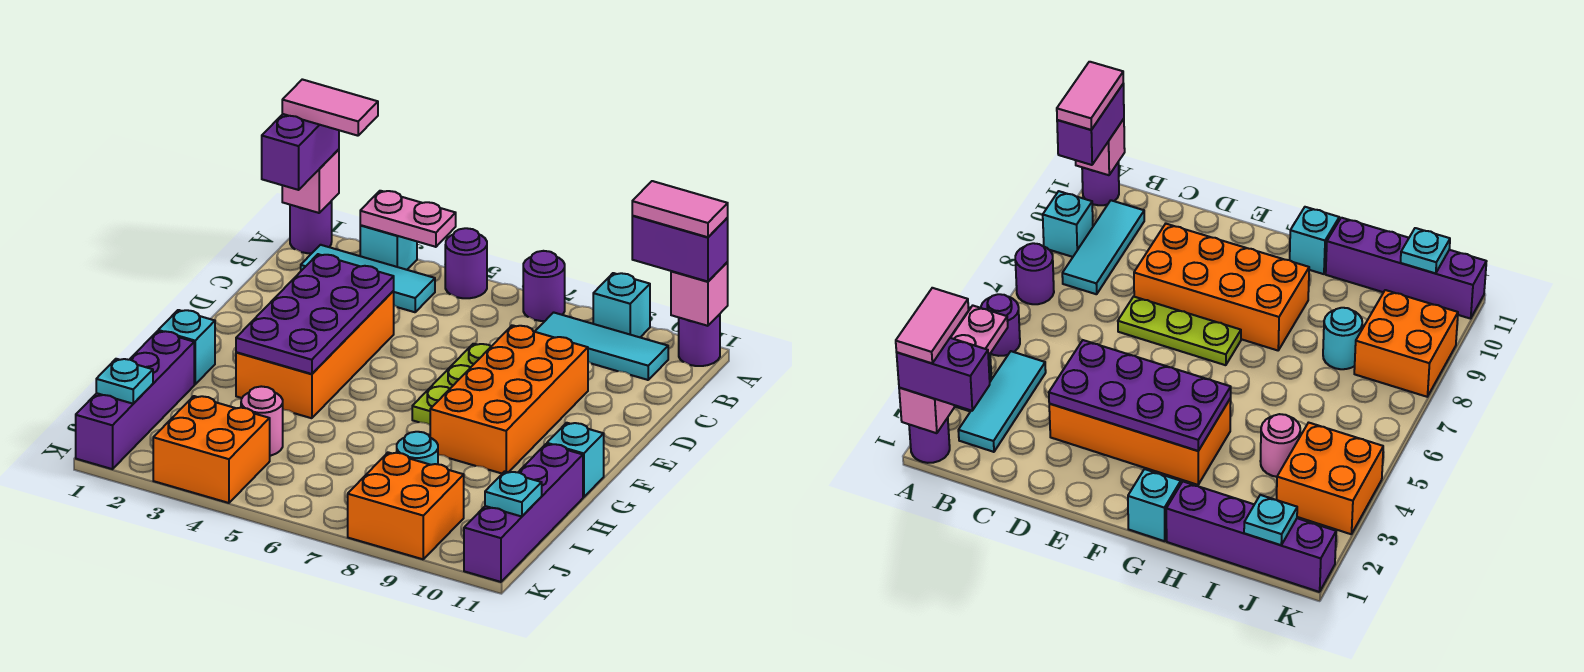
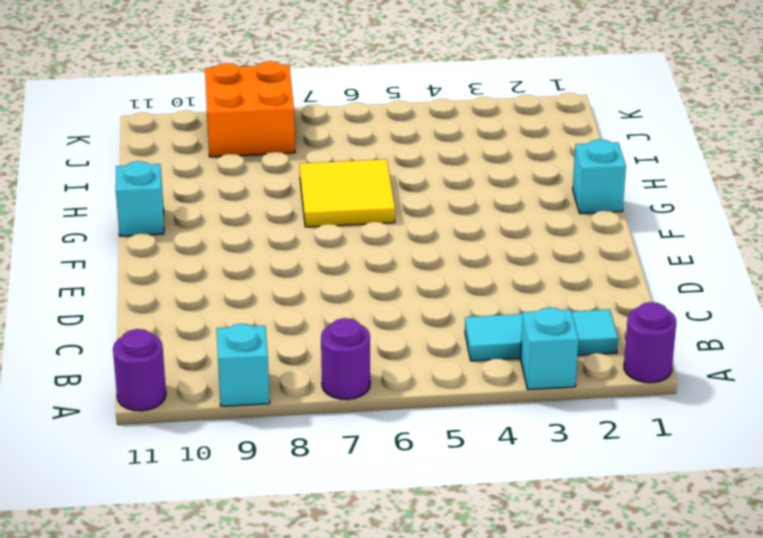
yellow tile G6:H7 level 1 -> none
none -> purple round brick A5 level 1
none -> cyan tile B8:B10 level 1
none -> orange brick D3:G4 level 1

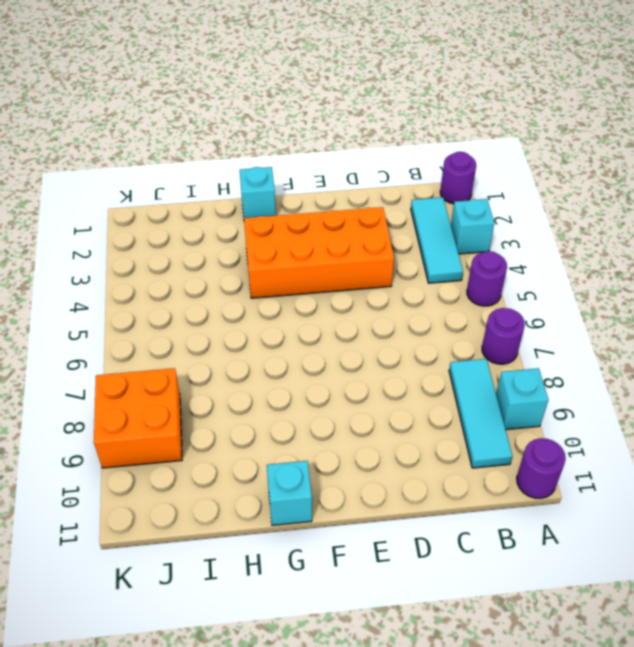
none -> lime plate D7:F7 level 1
none -> orange brick D8:G9 level 1
none -> purple brick H1:K1 level 1

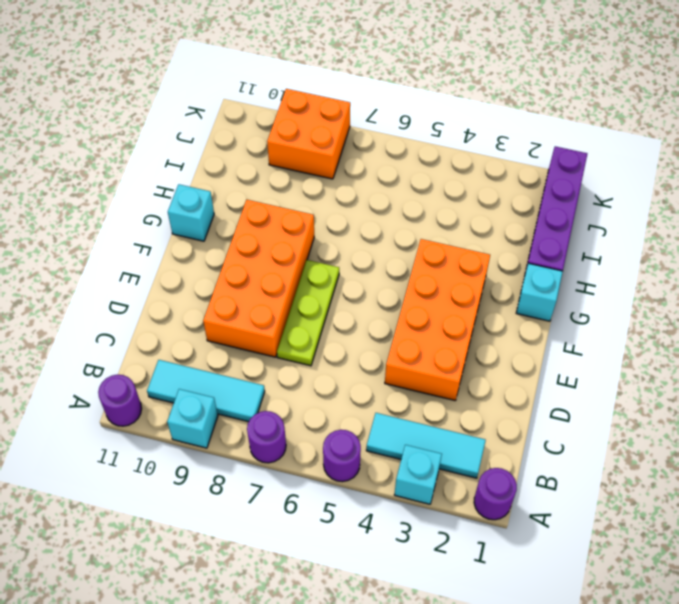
none -> purple brick H11:K11 level 1
none -> pink round brick I4 level 1
none -> cyan round brick I8 level 1

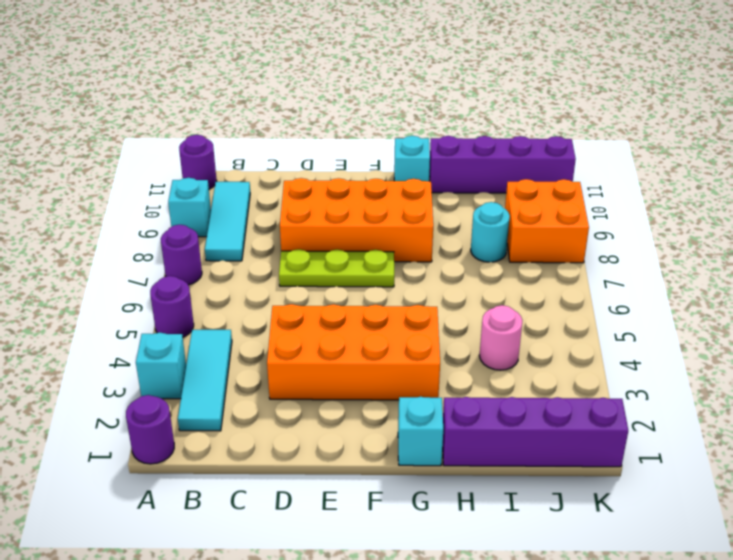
none -> orange brick J3:K4 level 1
none -> pink brick A1 level 2
none -> pink plate A3:A4 level 2

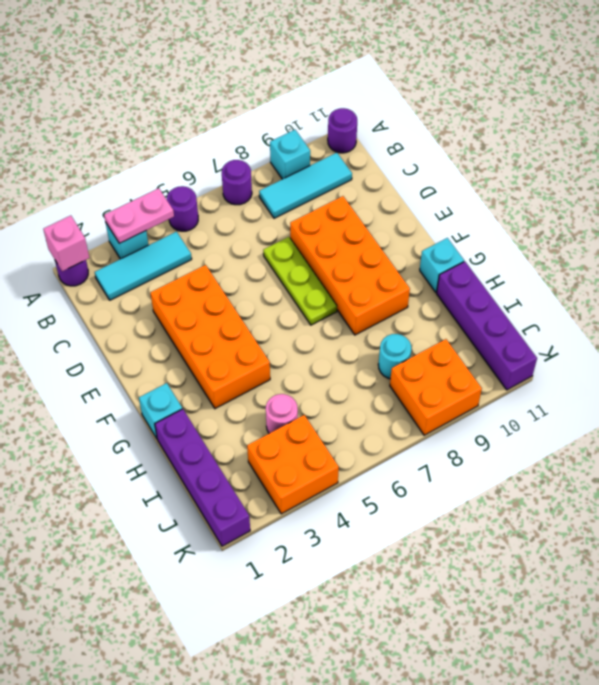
none -> pink brick A11 level 2
none -> purple plate D3:G4 level 2
none -> cyan plate J1 level 2

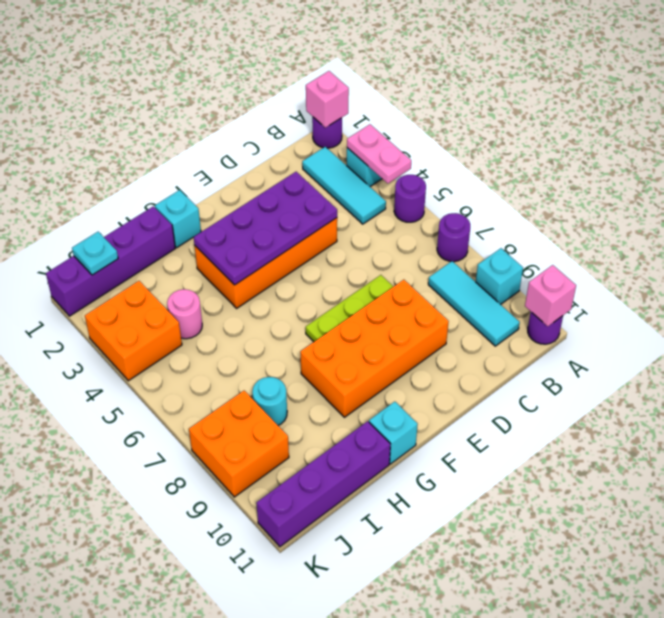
none -> cyan plate J11 level 2
none -> purple brick A1:B1 level 3
none -> purple brick A10:A11 level 3

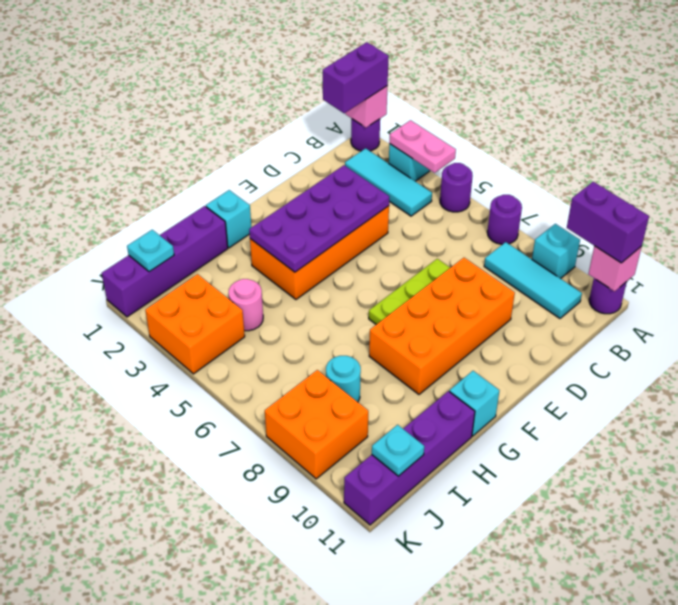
none -> pink tile A1:A2 level 4
none -> pink tile A10:A11 level 4

